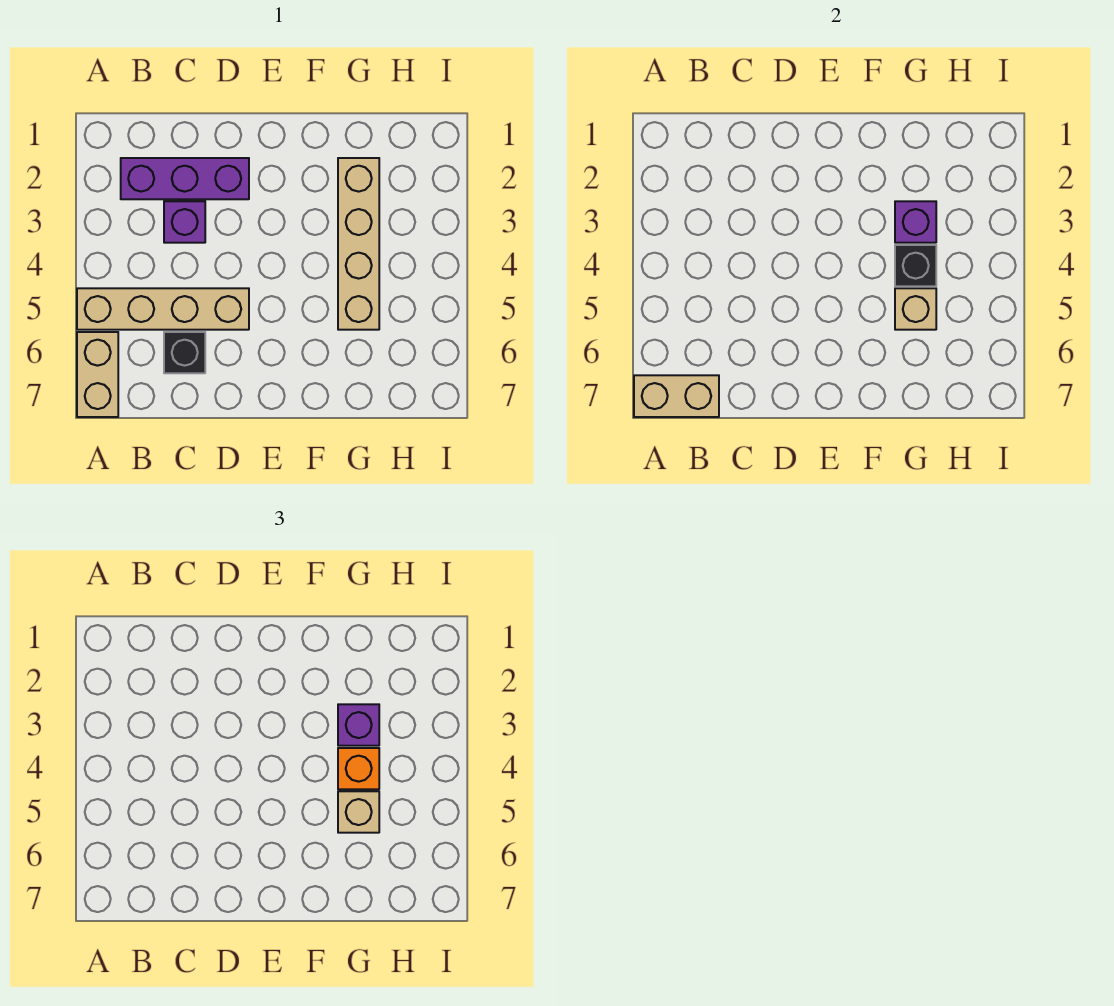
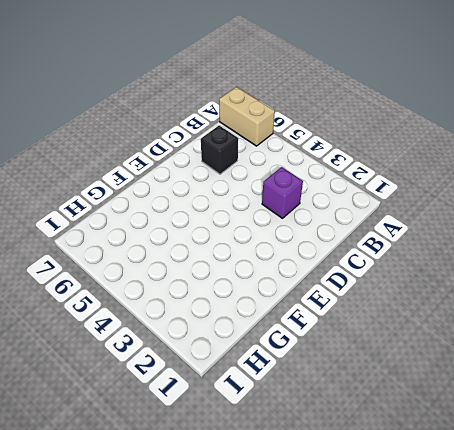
none -> tan brick A5:D5 level 1
none -> purple brick B2:D2 level 1
none -> tan brick G2:G5 level 1

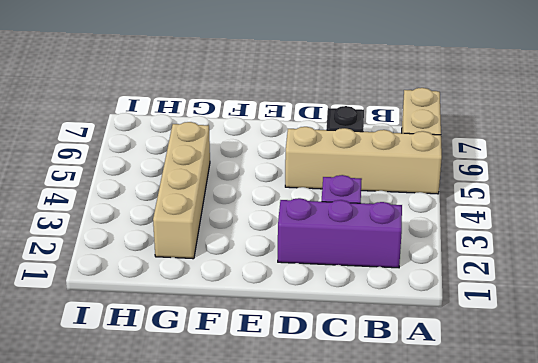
none -> tan brick A7:B7 level 2
none -> purple brick G3 level 2
none -> black brick G4 level 2

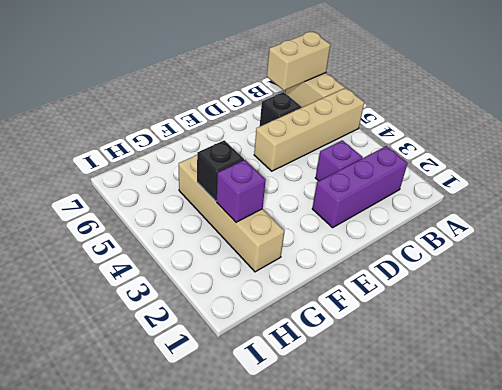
none -> tan brick G5 level 2
none -> purple brick G3 level 3
none -> orange brick G4 level 3

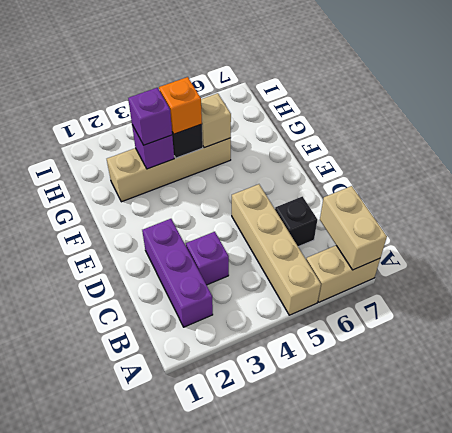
none -> tan brick G5 level 3

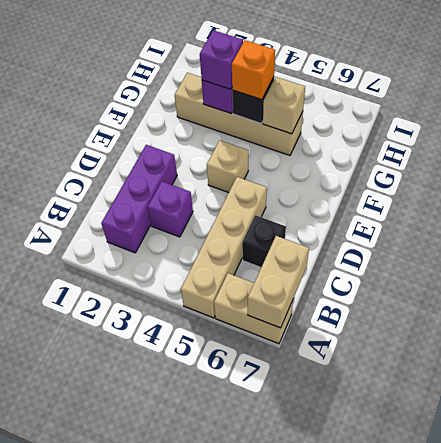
tan brick E4 level 1 -> tan brick G5 level 3

